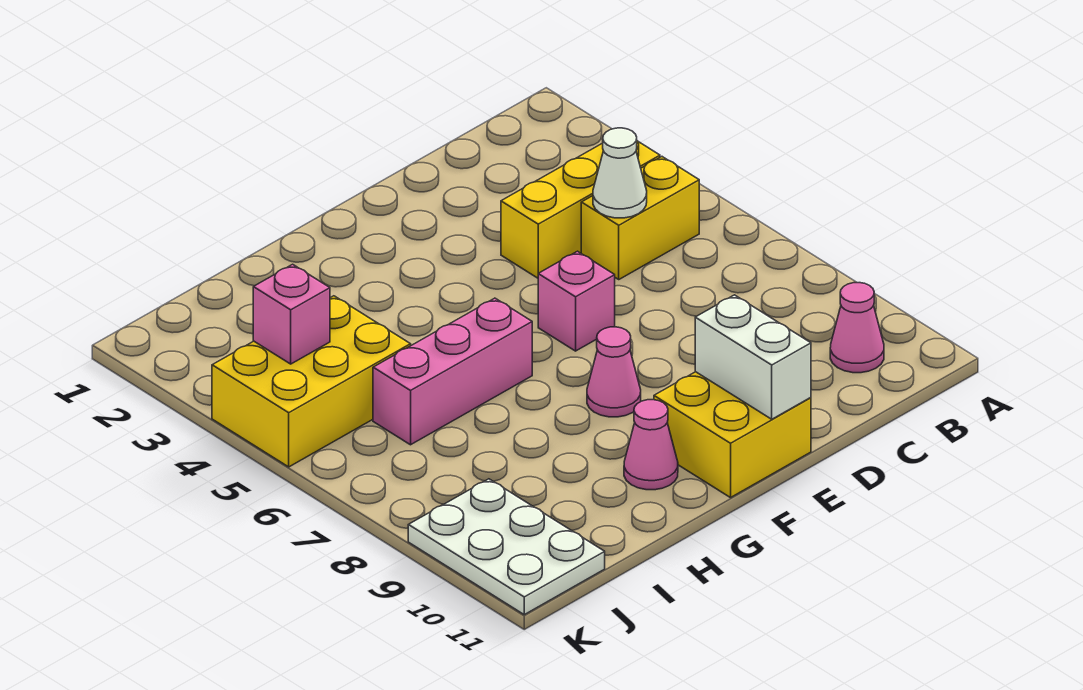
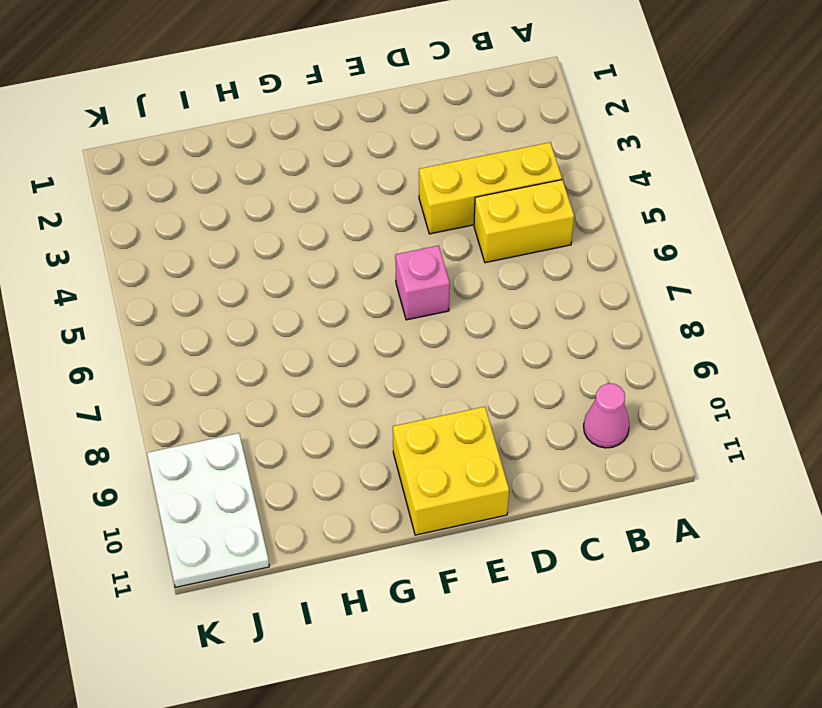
none -> pink cone F8 level 1
none -> pink brick G6:I6 level 1
none -> pink cone G10 level 1

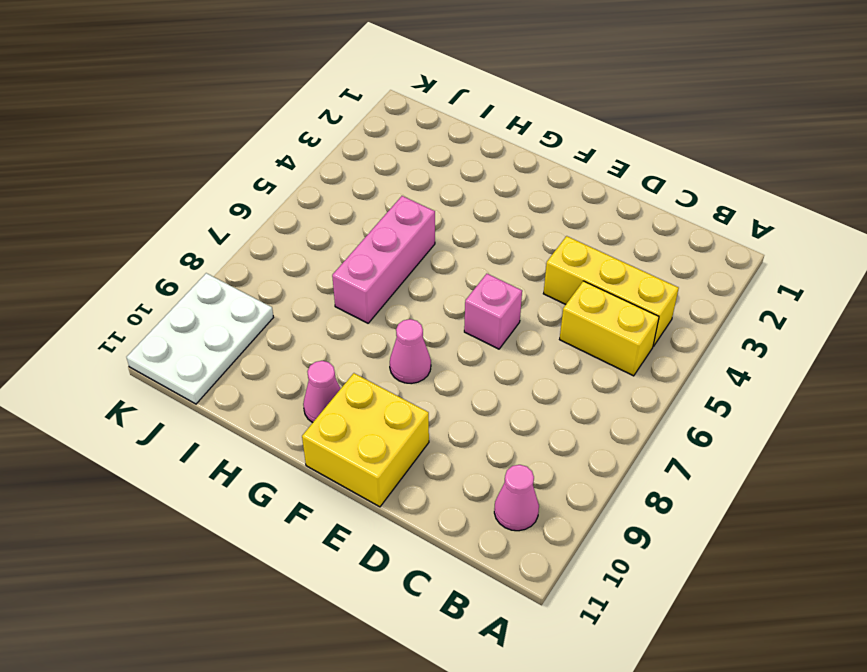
pink brick H5:H7 level 1 -> pink brick G6:I6 level 1
none -> yellow brick I4:K5 level 1
none -> white cone C5 level 2
none -> white brick E10:E11 level 2

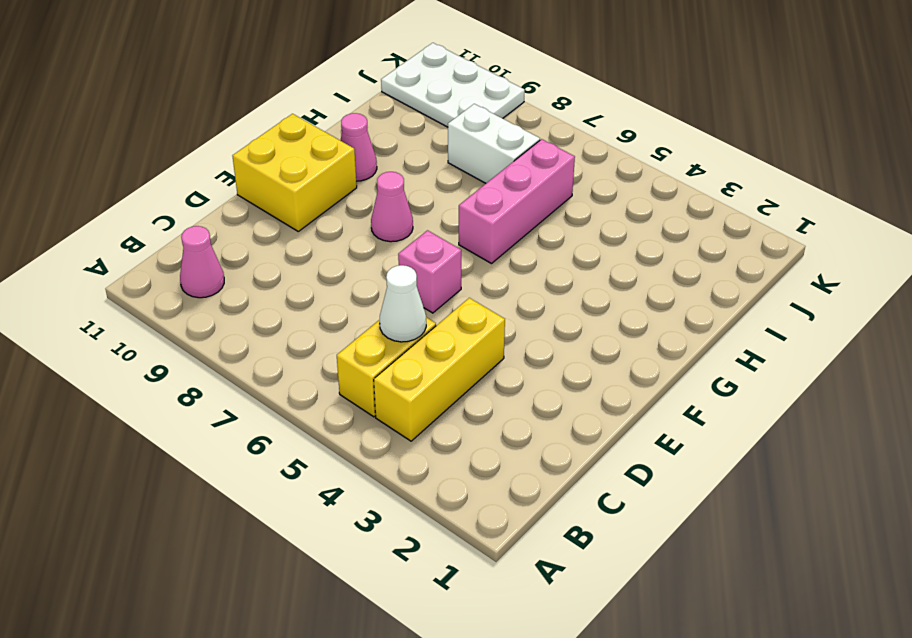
white brick I7:I8 level 1 -> white brick E10:E11 level 2
none -> yellow brick I4:K5 level 1
none -> pink brick J4 level 2

